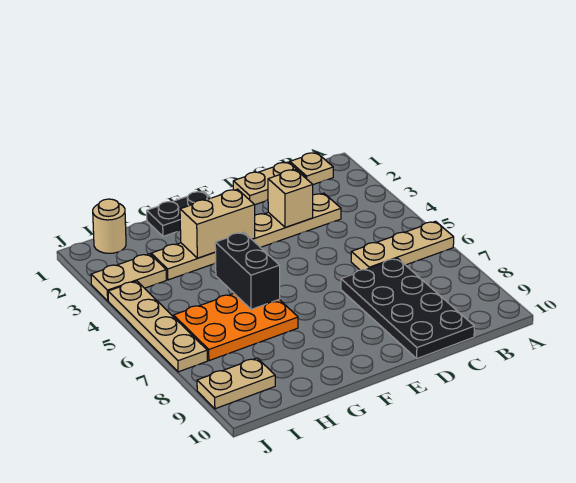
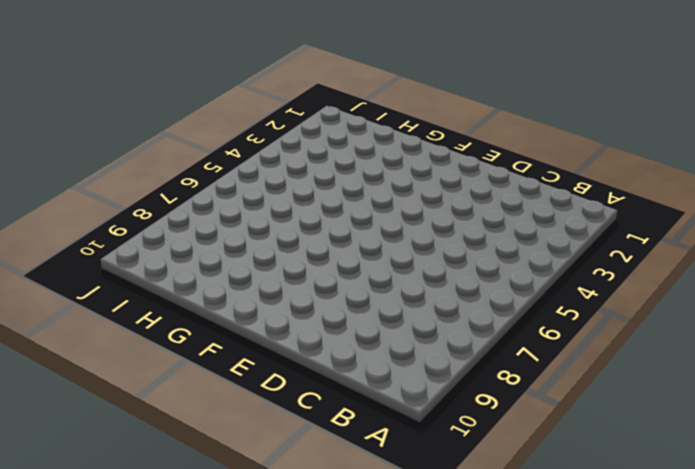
none -> tan plate A6:C6 level 1
none -> tan plate B1 level 1
none -> tan plate C1:D1 level 1

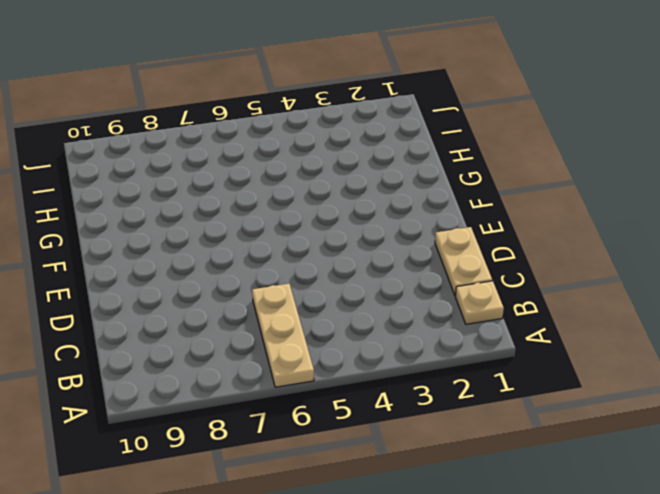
none -> tan plate C3:H3 level 1
none -> black plate C7:D10 level 1
none -> black plate F1:G1 level 1

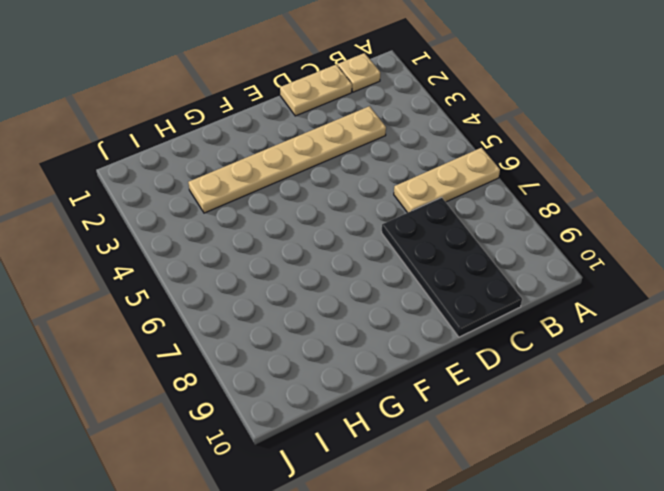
none -> black plate F1:G1 level 1
none -> orange plate G6:I7 level 1
none -> tan round brick I1 level 1

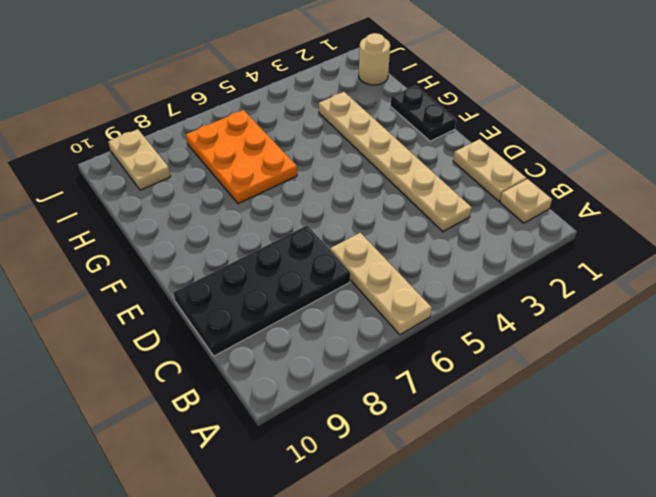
none -> tan plate I3:J3 level 1
none -> tan plate J4:J7 level 1
none -> tan brick D3 level 2

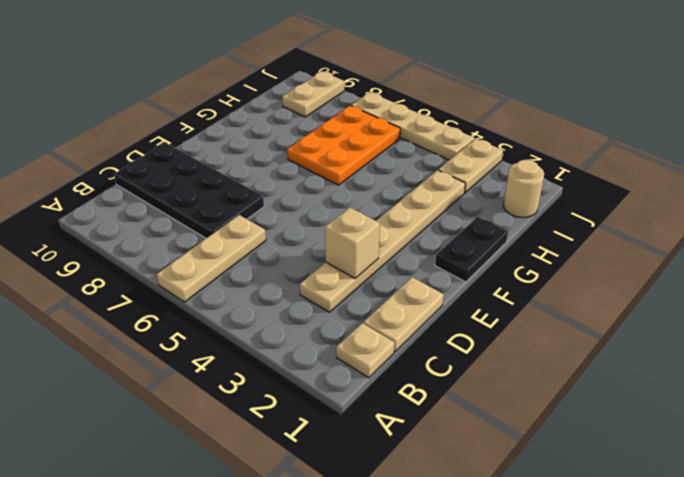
none -> tan brick F3:G3 level 2
none -> black brick G5:G6 level 2

